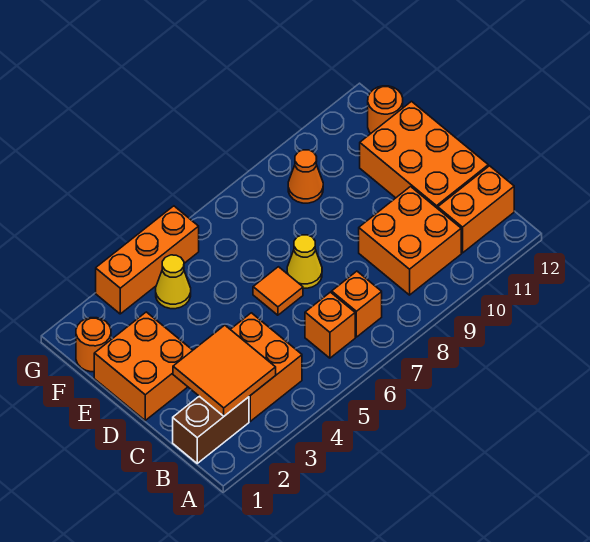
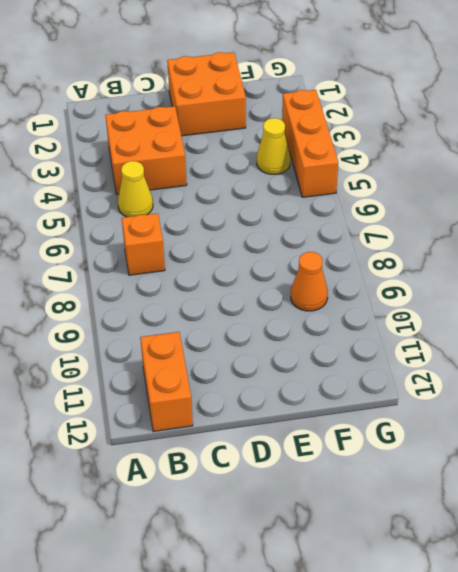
yellow cone B5 level 1 -> yellow cone D7 level 1
none -> brown brick B1:B2 level 1
none -> orange brick B6 level 1
none -> orange brick B9:C10 level 1

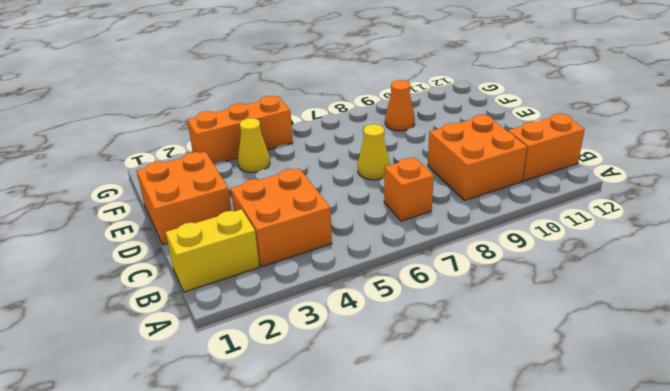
yellow brick B1:B2 level 1 -> brown brick B1:B2 level 1
none -> orange brick B6 level 1
none -> orange brick C11:E12 level 1
none -> orange tile D6 level 1

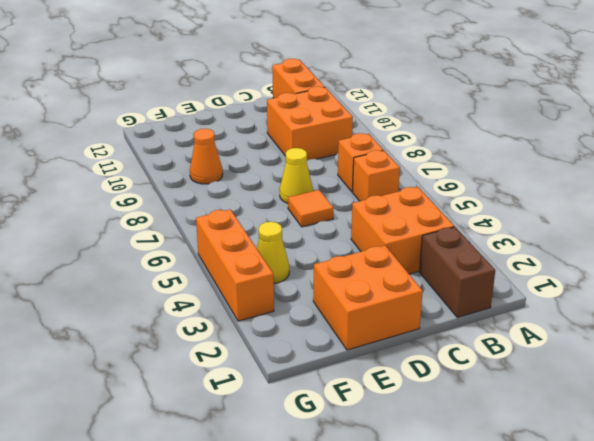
none -> orange brick C11:E12 level 1
none -> orange round brick F1 level 1
none -> orange round brick F12 level 1

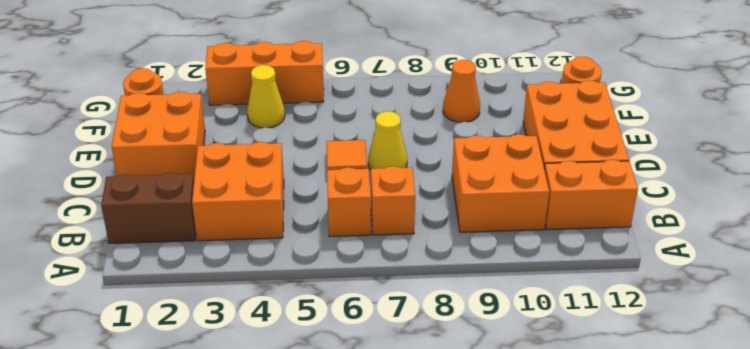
none -> orange tile B2:C3 level 2

